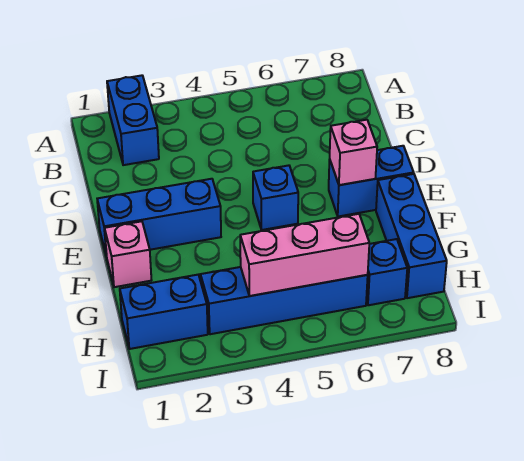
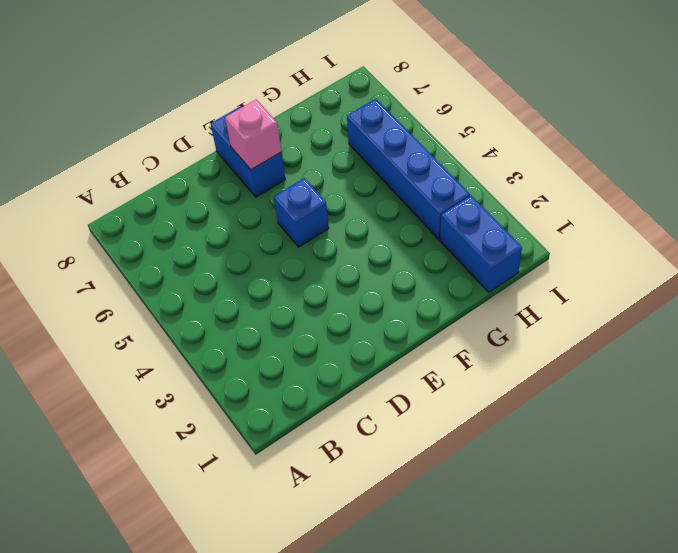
none -> blue brick A2:B2 level 1
none -> blue brick E1:E3 level 1

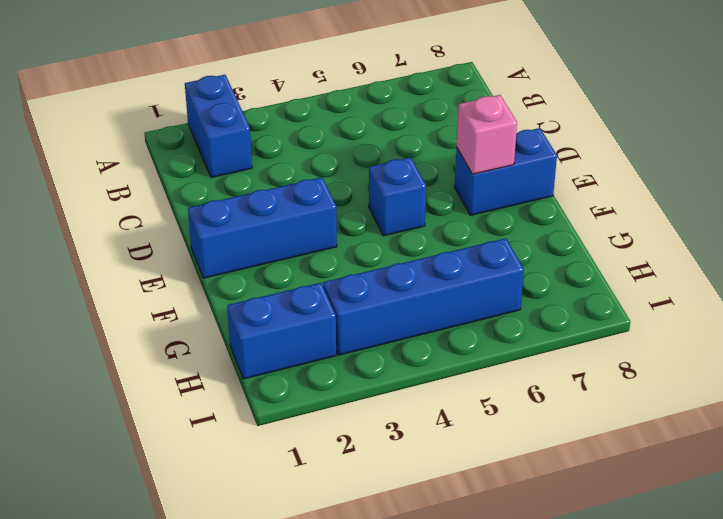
none -> pink brick F1 level 1
none -> blue brick F8:H8 level 1

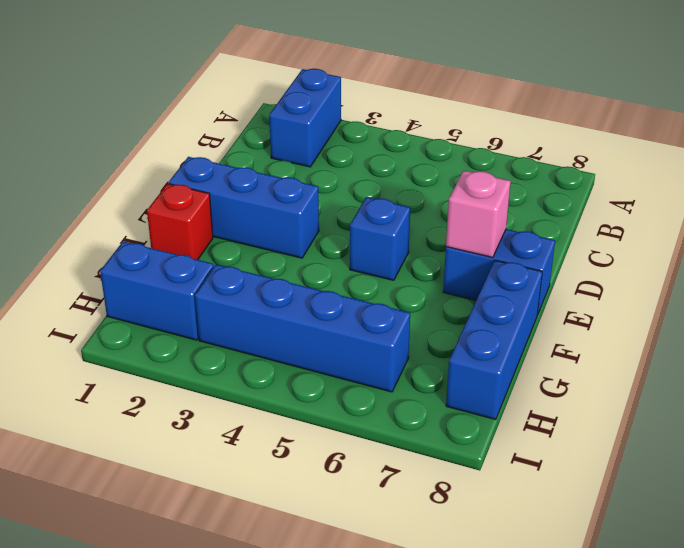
red brick F1 level 1 -> pink brick F1 level 1
none -> blue brick H7 level 1
none -> pink brick H4:H6 level 2

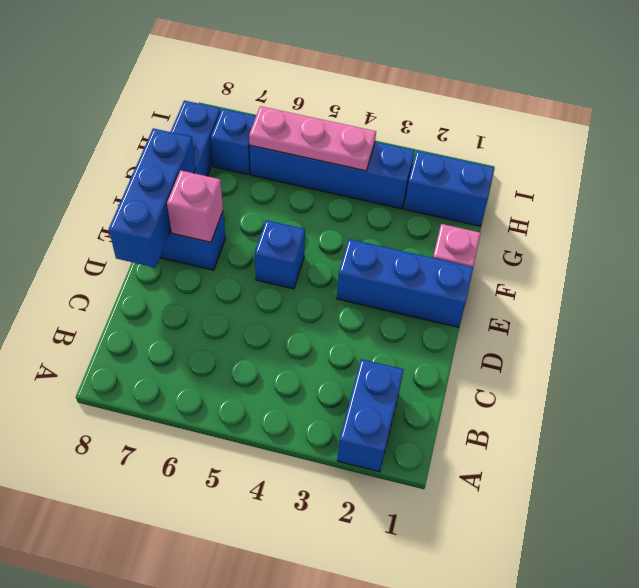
blue brick D8:F8 level 2 -> none
pink plate H4:H6 level 2 -> pink brick H4:H6 level 2

